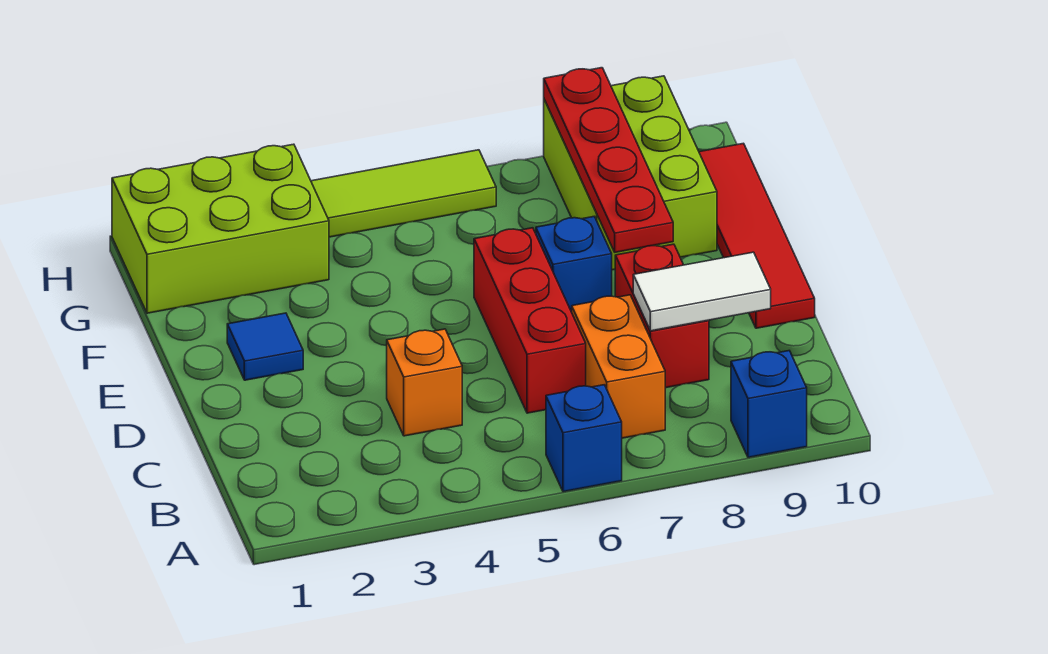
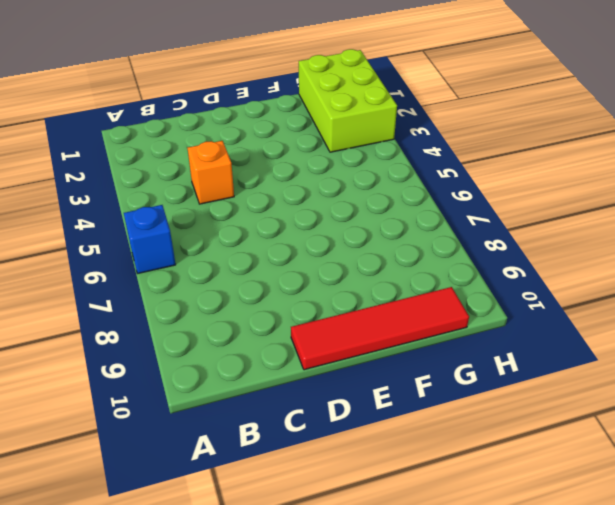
none -> blue brick A9 level 1
none -> orange brick B7:C7 level 1
none -> red brick C6:E6 level 1

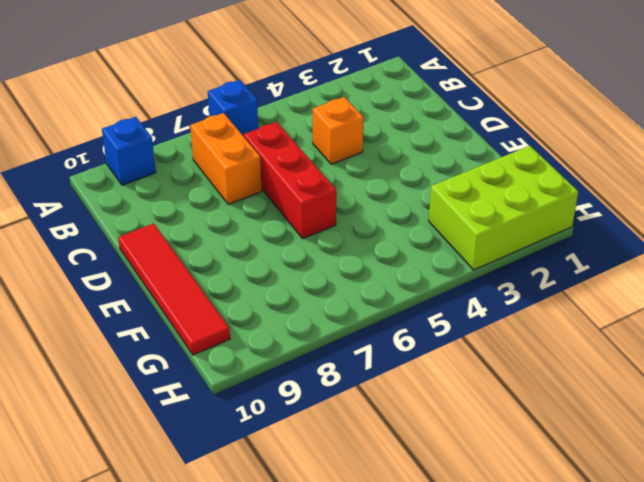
none -> red brick C8:D8 level 1
none -> blue tile E2 level 1
none -> blue brick E7 level 1

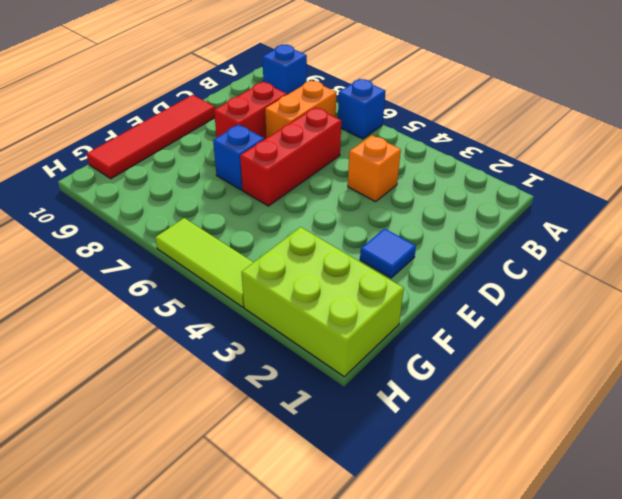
none -> lime brick F8:H9 level 1
none -> white tile C8:C9 level 2
none -> red plate E8:H8 level 2

